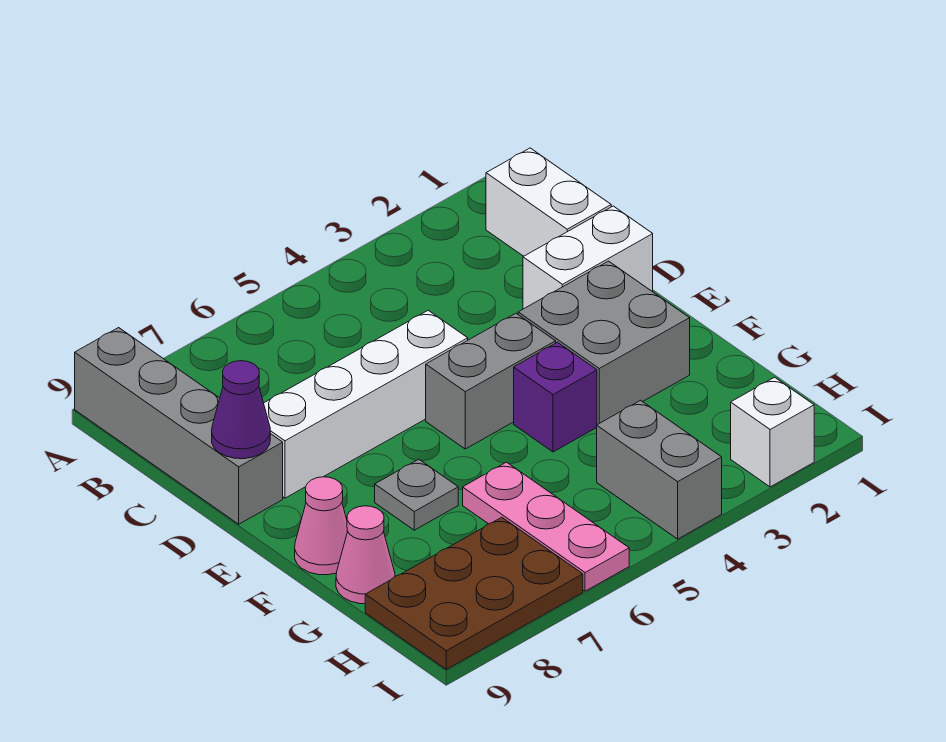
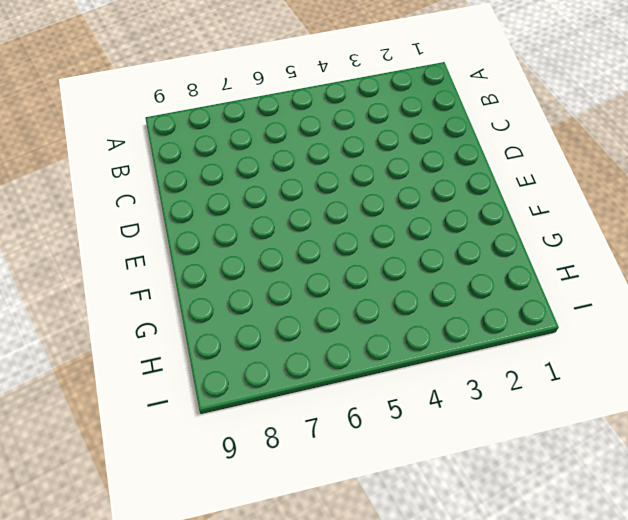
none -> grey brick A9:D9 level 1
none -> white brick B1:C1 level 1
none -> white brick D1:D2 level 1

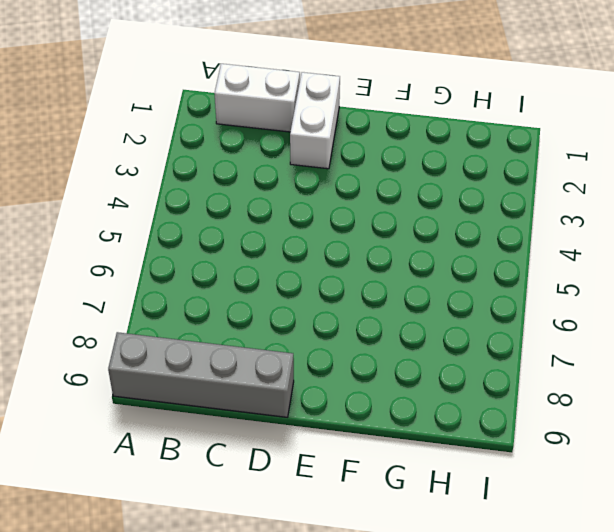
none -> white brick D5:D8 level 1
none -> grey brick E2:F3 level 1
none -> grey brick E4:E5 level 1

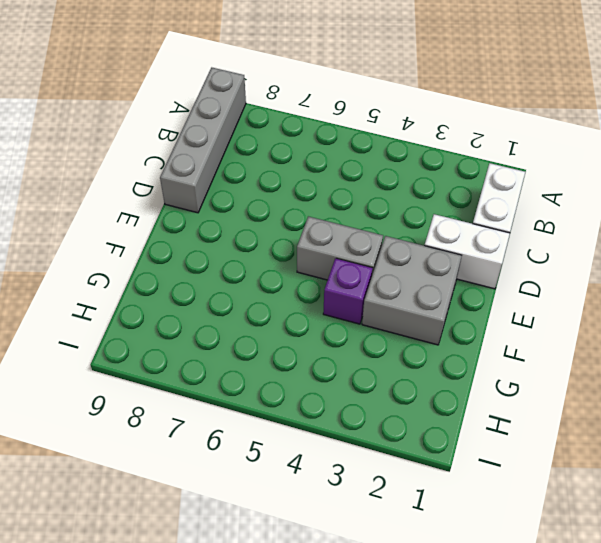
none -> white brick D5:D8 level 1
none -> grey plate F7 level 1
none -> pink cone F9 level 1

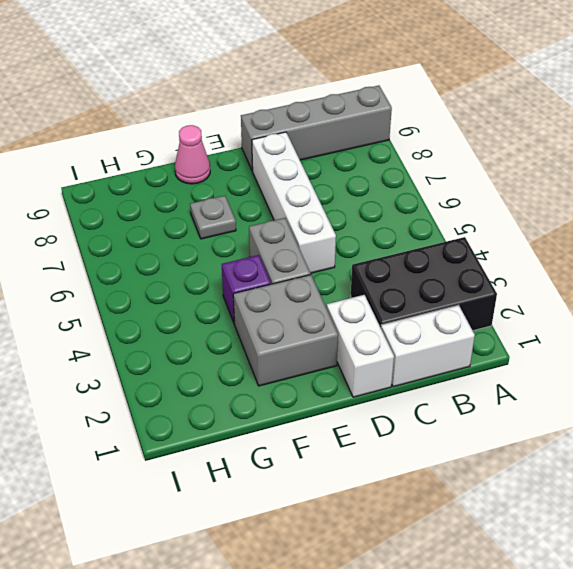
black brick A2:C3 level 1 -> none
none -> pink plate G6:I6 level 1
none -> pink cone G9 level 1
none -> grey brick H4:I4 level 1

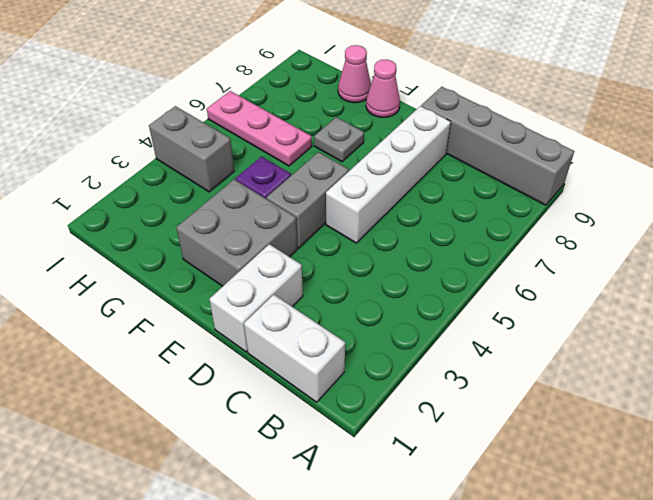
none -> brown plate H7:I9 level 1
none -> white brick I2 level 1
none -> purple cone D9 level 2

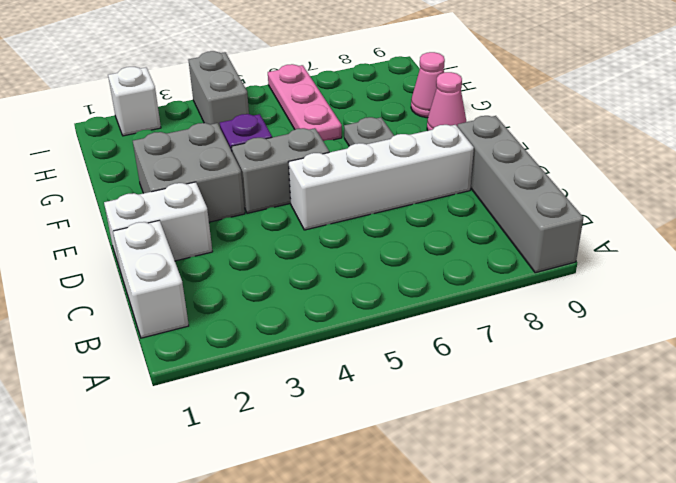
none -> brown plate H7:I9 level 1
none -> purple cone D9 level 2

